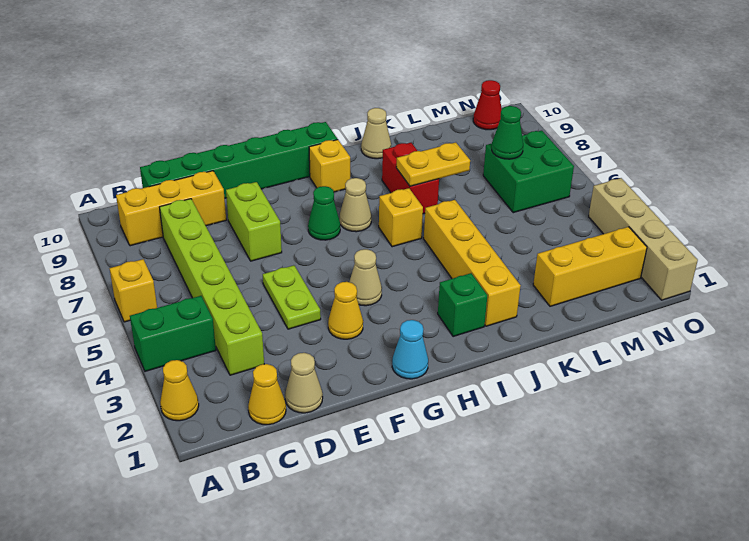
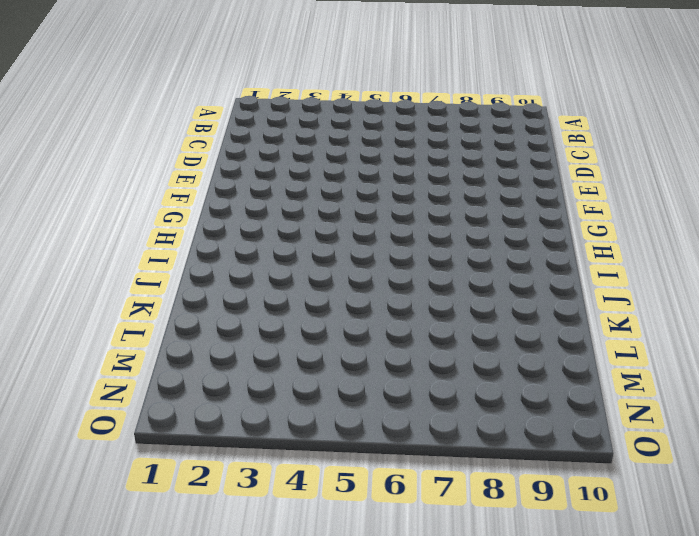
none -> yellow cone A2 level 1
none -> green brick A4:B4 level 1
none -> yellow brick A6 level 1

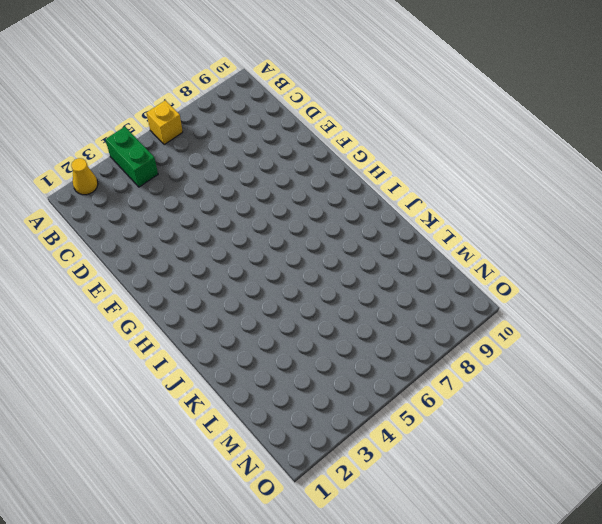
none -> yellow brick B9:D9 level 1
none -> yellow cone C1 level 1
none -> lime brick C3:C8 level 1

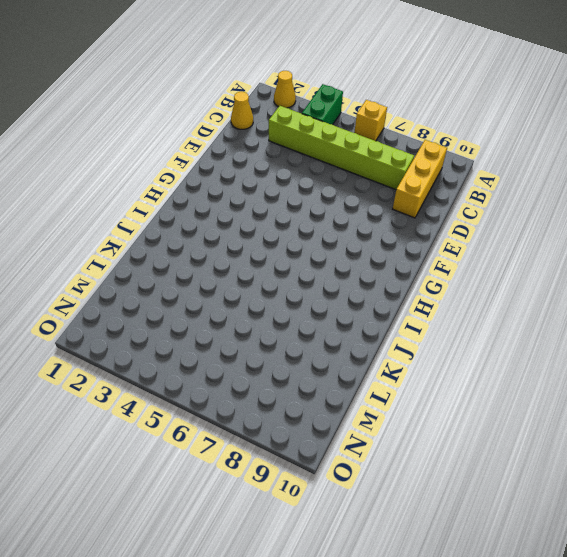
none -> green brick C10:H10 level 1
none -> tan cone D1 level 1
none -> lime plate E4:E5 level 1

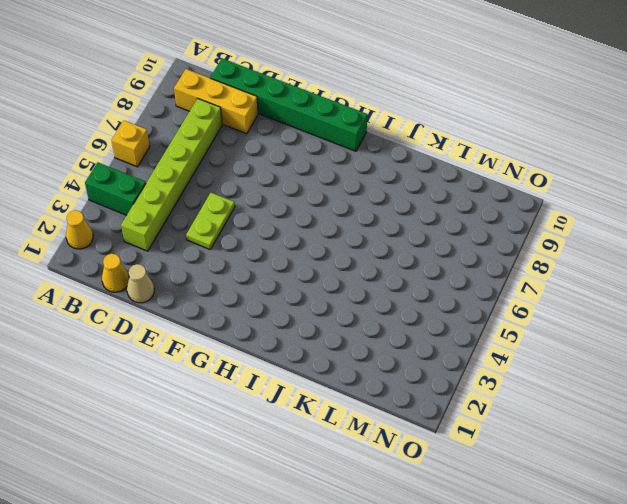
none -> lime brick E7:E8 level 1
none -> yellow cone F3 level 1
none -> cyan cone G1 level 1

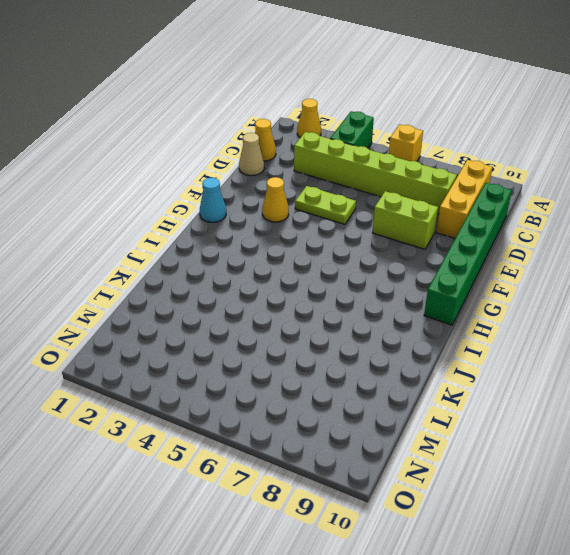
none -> tan cone G4 level 1
none -> green cone G7 level 1
none -> tan cone H7 level 1

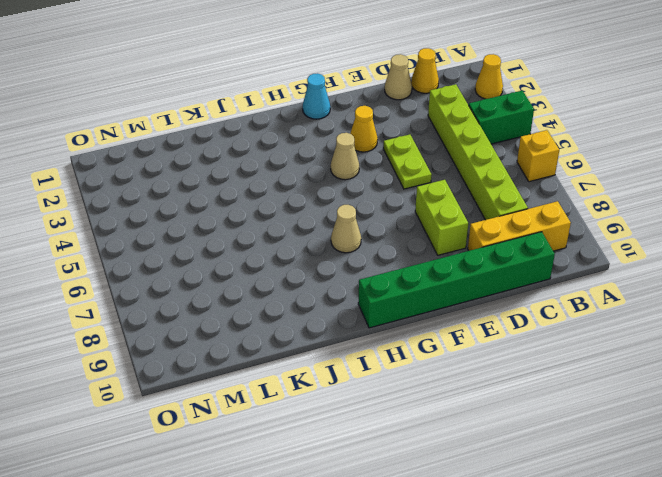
none -> green cone G7 level 1
none -> yellow brick H9 level 1
none -> green brick I2 level 1

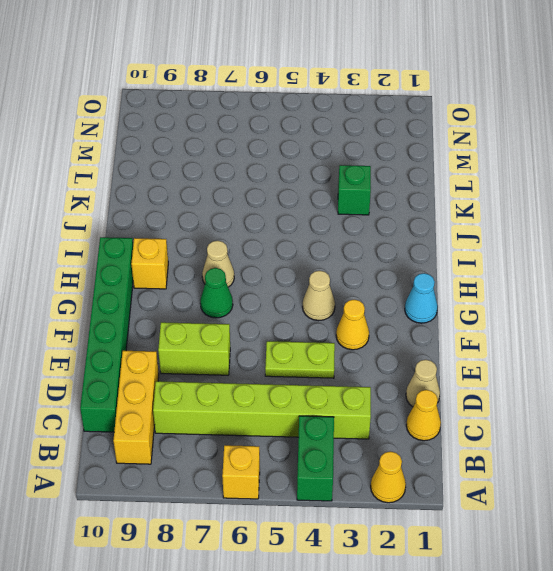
green brick K3 level 1 -> green brick I2 level 1
none -> yellow brick I6 level 1
none -> yellow brick J2:J5 level 1
none -> red brick J7:J8 level 1

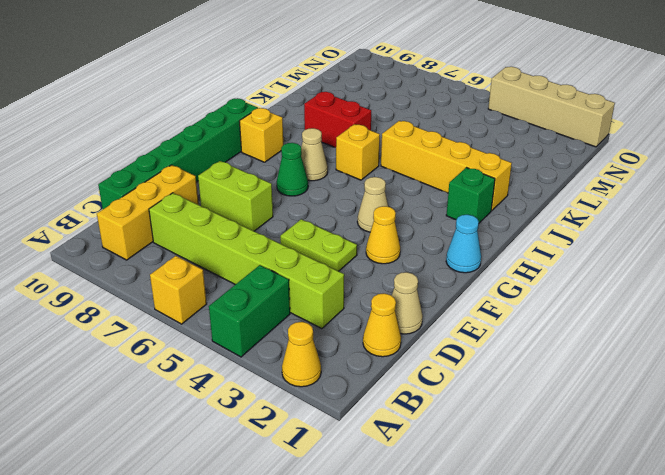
none -> tan cone J10 level 1
none -> yellow brick L2:N2 level 1
none -> green brick M6:N7 level 1

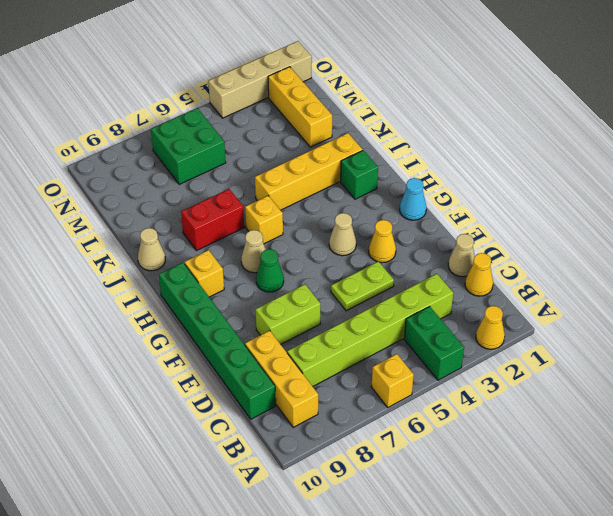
none -> red cone N10 level 1
none -> yellow plate J7:K7 level 2
none -> green cone M7 level 2

